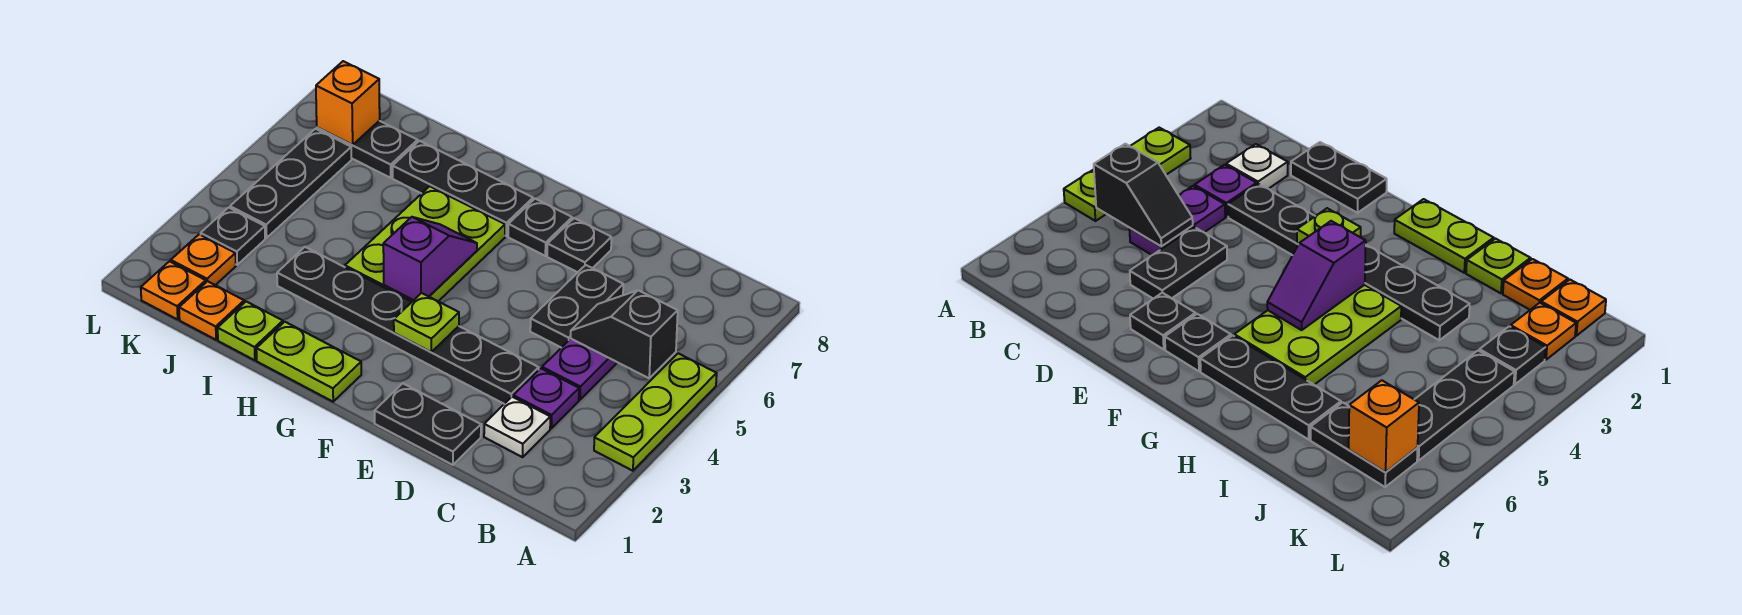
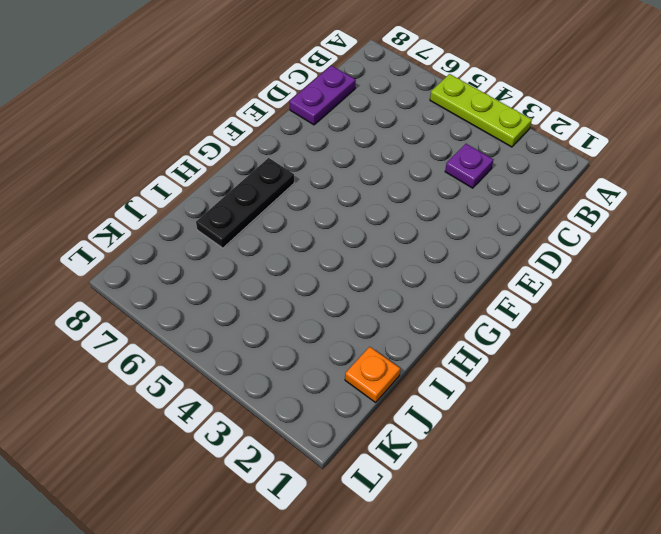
purple plate C8:D8 level 1 -> purple plate C4:C5 level 1
none -> white plate C2 level 1
none -> black plate D1:E1 level 1
none -> black plate D3:I3 level 1

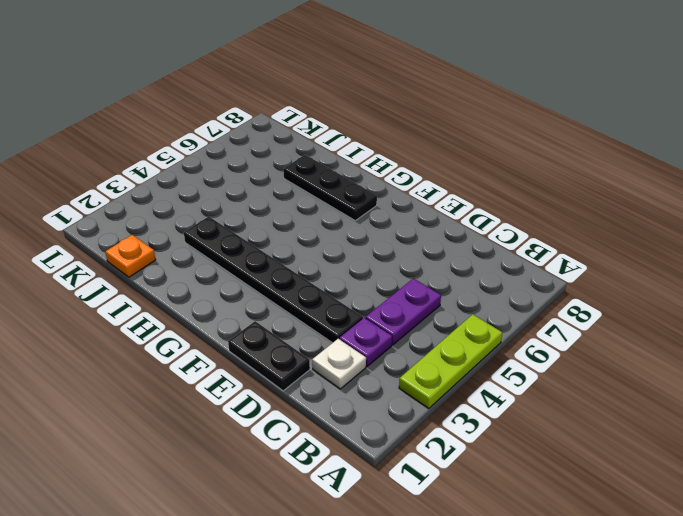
none -> black plate D5:D6 level 1
none -> black plate E7 level 1
none -> black plate F7 level 1

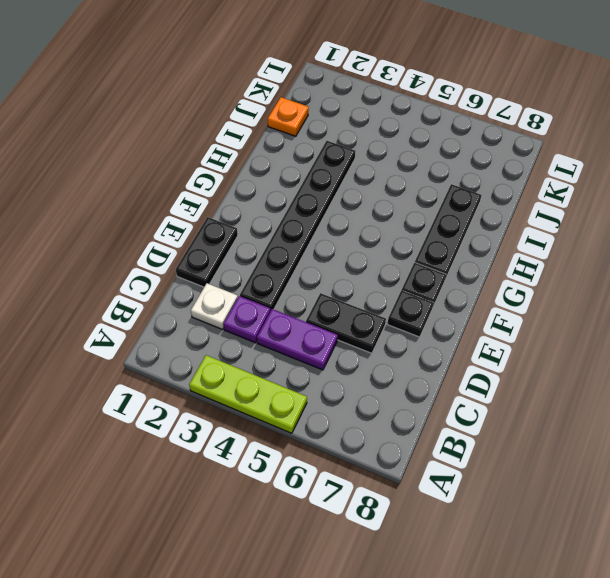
none -> lime plate G1:H1 level 1
none -> lime plate G4:H6 level 1
none -> lime plate I1 level 1

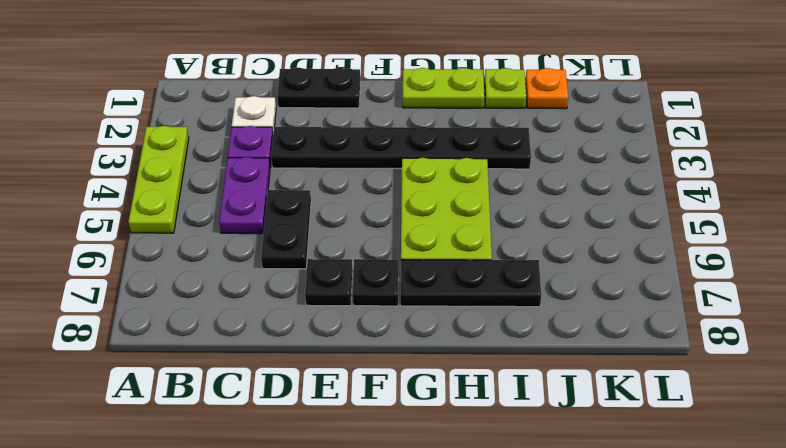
none -> black plate J7:K7 level 1
none -> orange plate K1 level 1
none -> orange plate K2 level 1

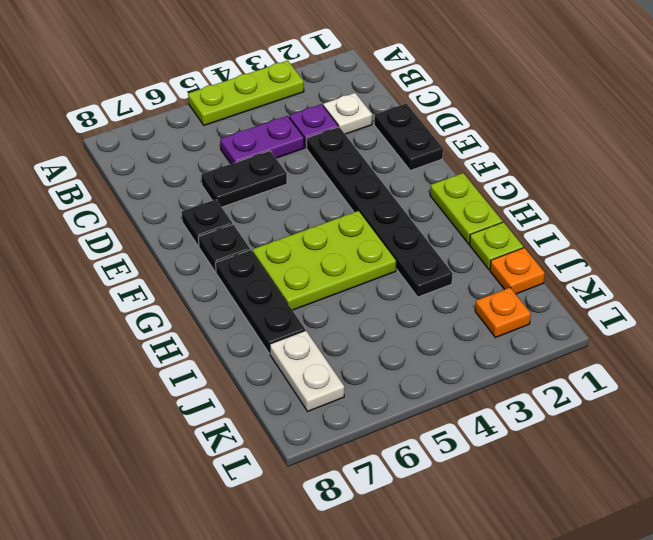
white plate J7:K7 level 1 -> black plate J7:K7 level 1
none -> orange plate K1 level 1
none -> black plate K3 level 1
none -> black plate K4:K6 level 1

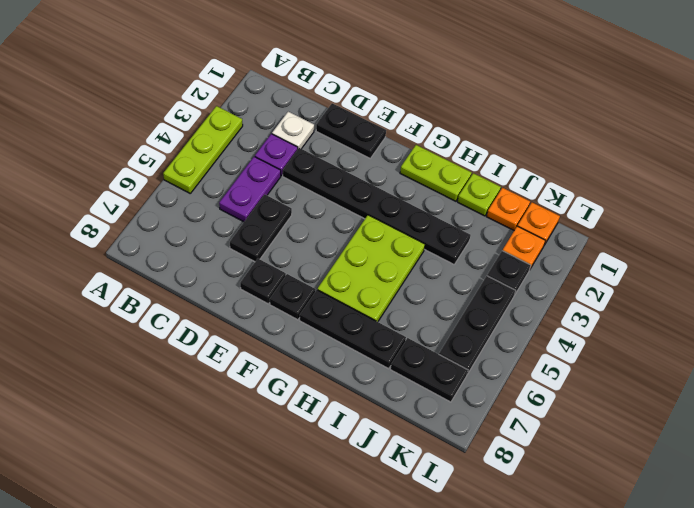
none -> black slope B5:C5 level 2 top B
none -> lime plate F3 level 2
none -> purple slope G4:G5 level 2 top 4

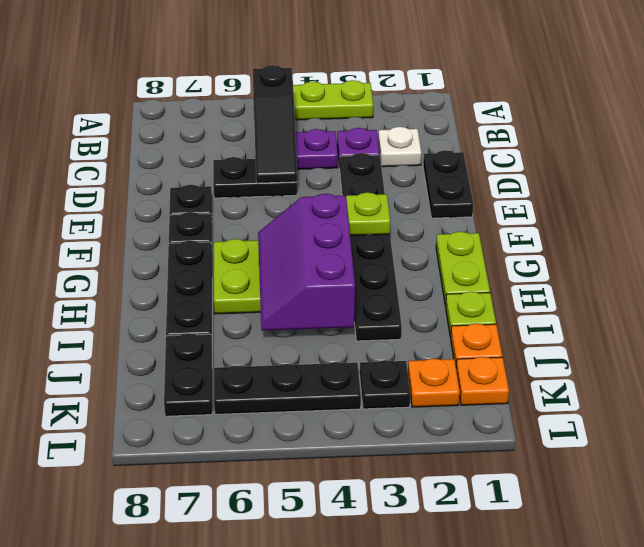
black slope B5:D5 level 2 top B -> black slope B5:C5 level 2 top B
purple slope G4:I5 level 2 top 4 -> purple slope G4:G5 level 2 top 4
none -> orange brick K7 level 2

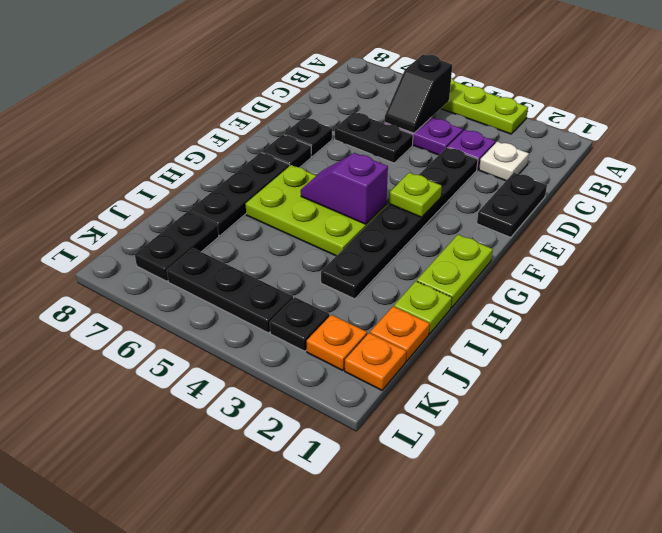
none -> orange brick K7 level 2

